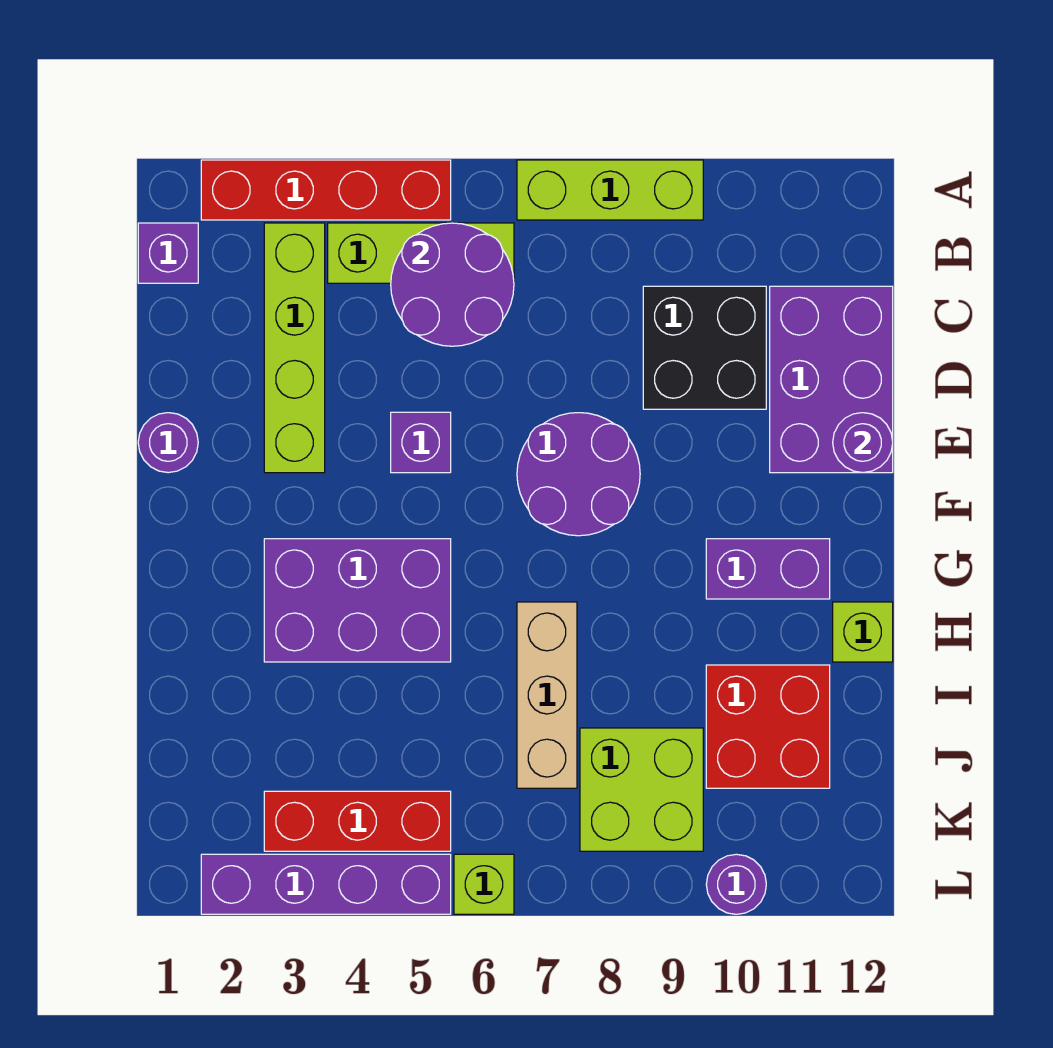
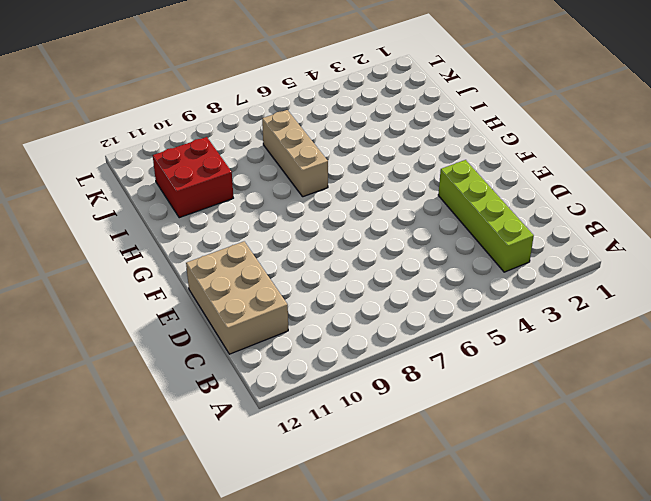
tan brick C11:E12 level 1 -> purple brick C11:E12 level 1
none -> red brick A2:A5 level 1
none -> lime brick A7:A9 level 1
none -> purple brick B1 level 1

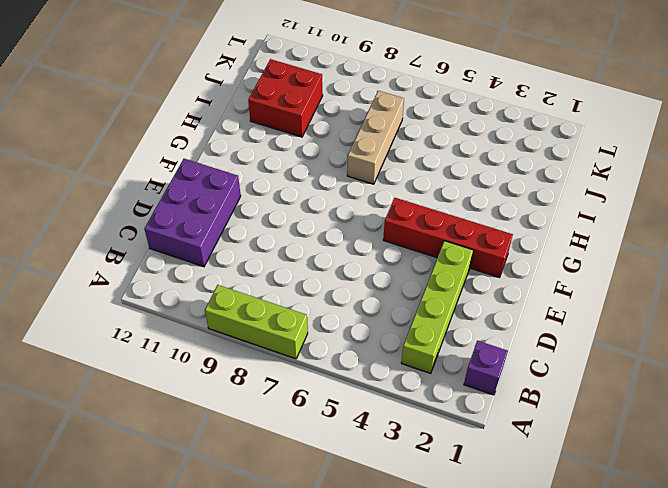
red brick F2:F5 level 1 -> red brick A2:A5 level 1
none -> lime brick B4:B6 level 1
none -> black brick C9:D10 level 1
none -> purple round brick E1 level 1

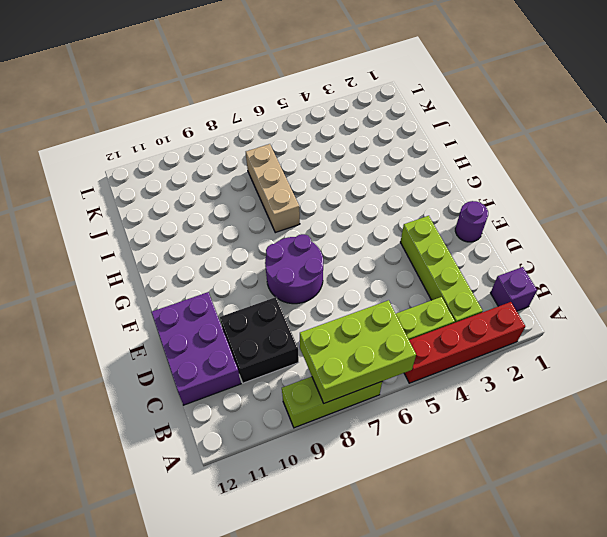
lime brick A6:B8 level 2 -> purple round brick B5:C6 level 2
none -> purple brick E5 level 1
none -> purple brick G3:H5 level 1
none -> purple brick G10:G11 level 1

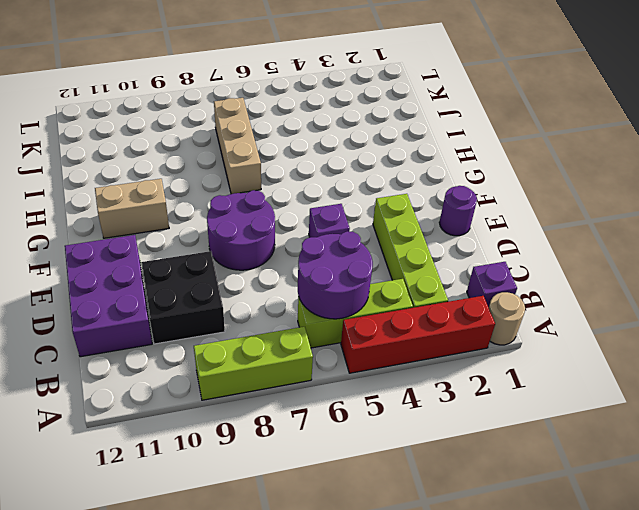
tan round brick A1 level 1 -> none
tan brick G10:G11 level 1 -> purple brick G10:G11 level 1
none -> purple brick G3:H5 level 1
none -> lime brick H12 level 1
none -> red brick I10:J11 level 1

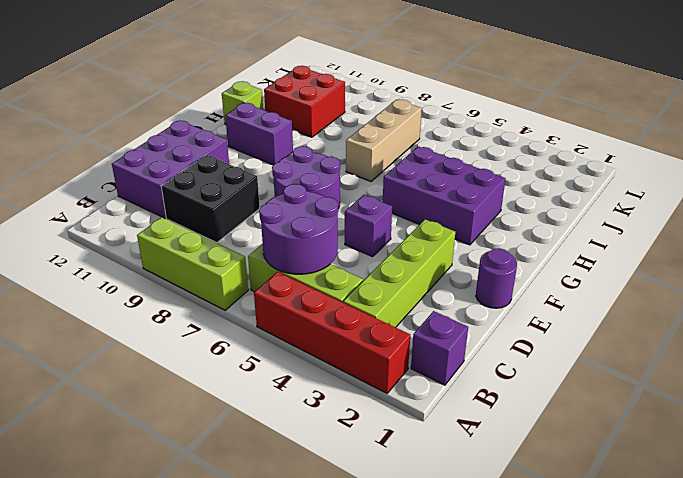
none -> lime brick J8:K9 level 1
none -> red brick K3:K5 level 1
none -> purple brick L2:L5 level 1

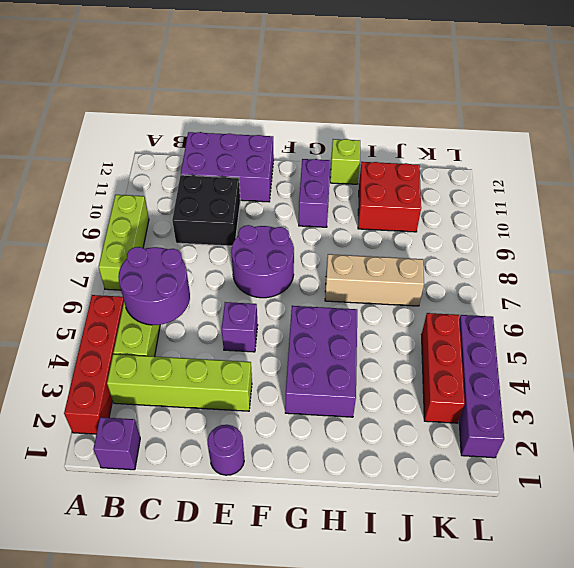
none -> lime brick J8:K9 level 1
none -> lime brick L6 level 1
none -> purple round brick L10 level 1

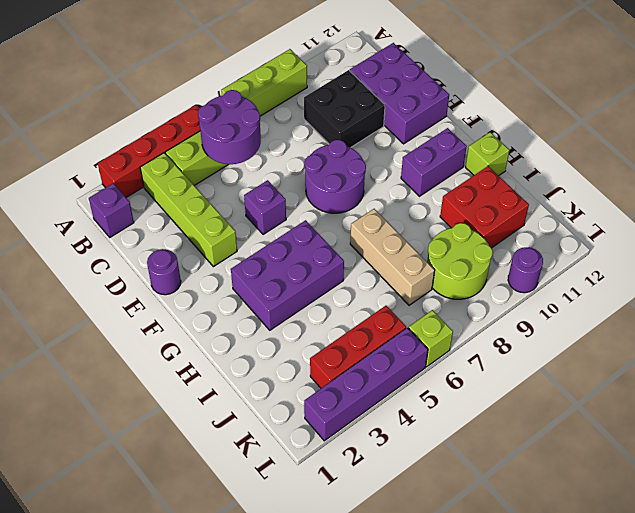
lime round brick J8:K9 level 1 -> lime brick J8:K9 level 1
none -> purple round brick E12 level 2

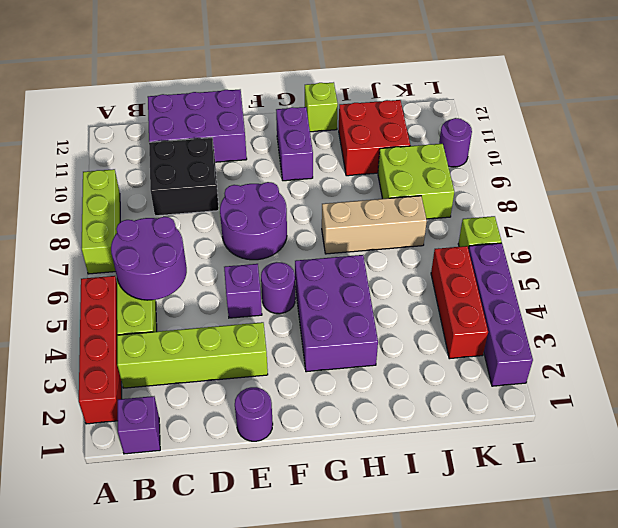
purple round brick F5 level 1 -> purple round brick E12 level 2

